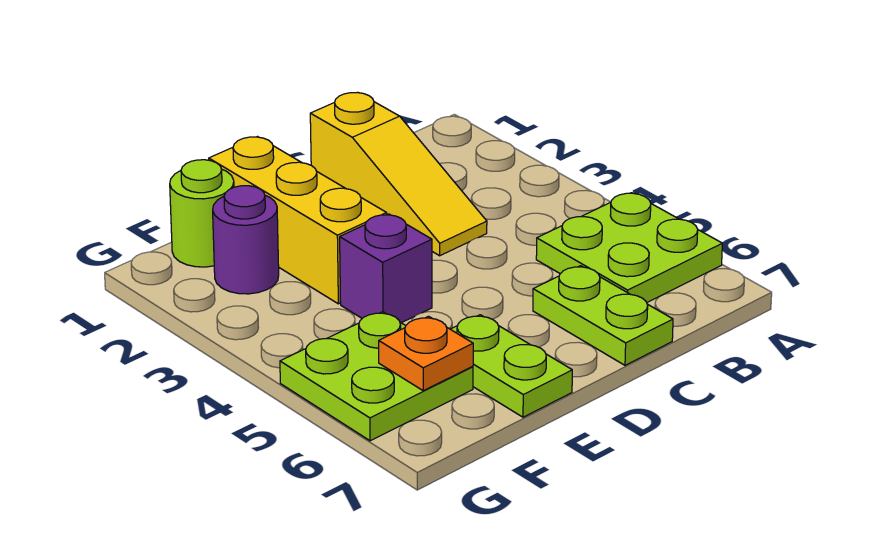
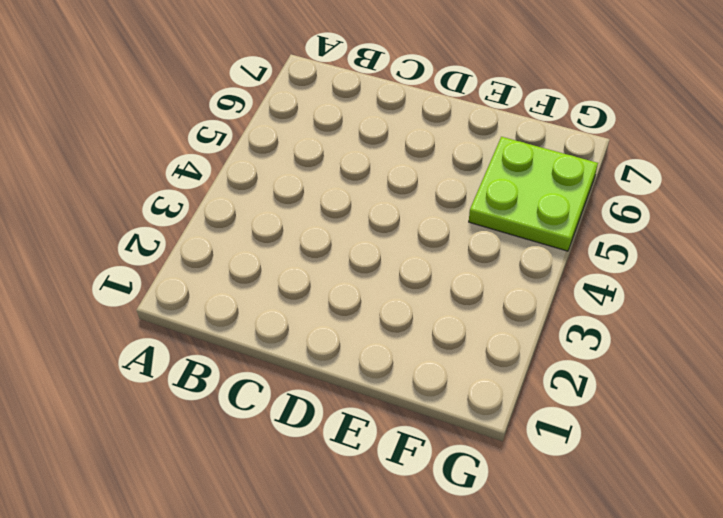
none -> lime plate A5:B6 level 1
none -> yellow slope C1:C3 level 1 top 1

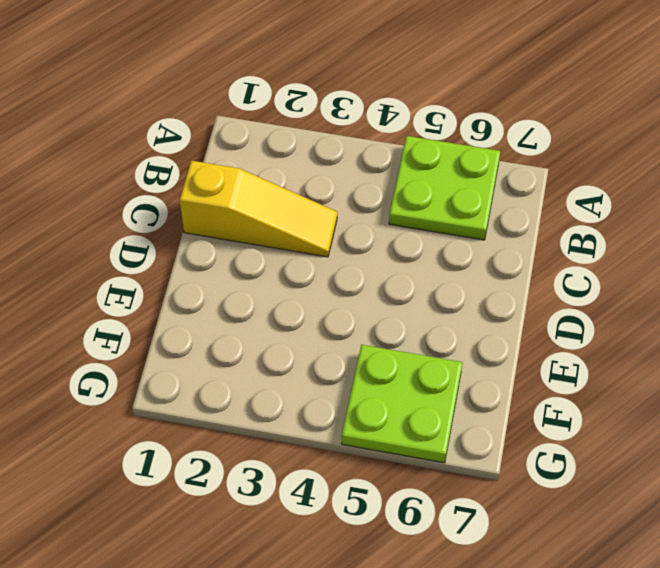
none -> lime plate C6:C7 level 1
none -> yellow brick E1:E3 level 1

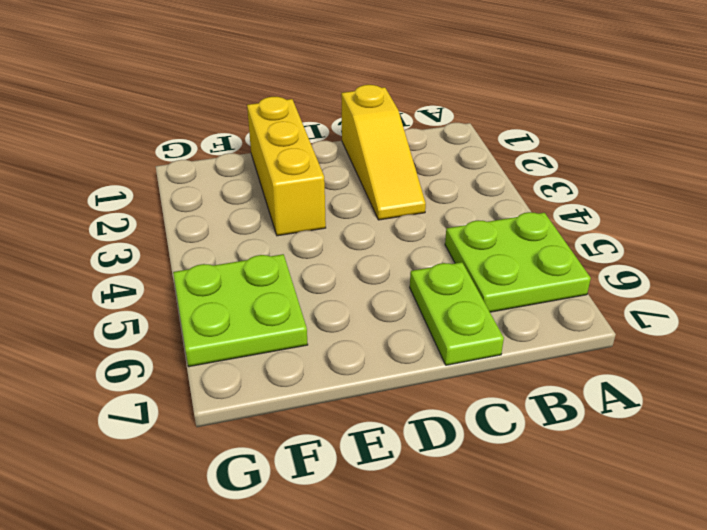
none -> purple brick E4 level 1
none -> lime plate E6:E7 level 1

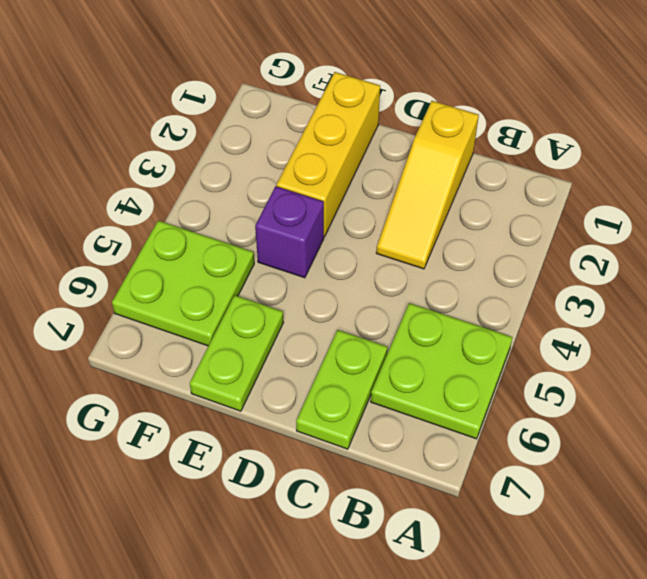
none -> lime round brick F1 level 1
none -> purple round brick F2 level 1

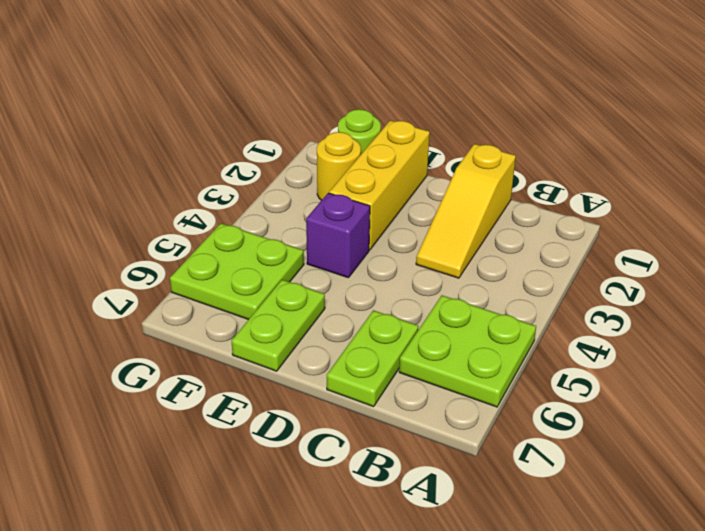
yellow round brick F2 level 1 -> purple round brick F2 level 1
none -> orange plate F6 level 2

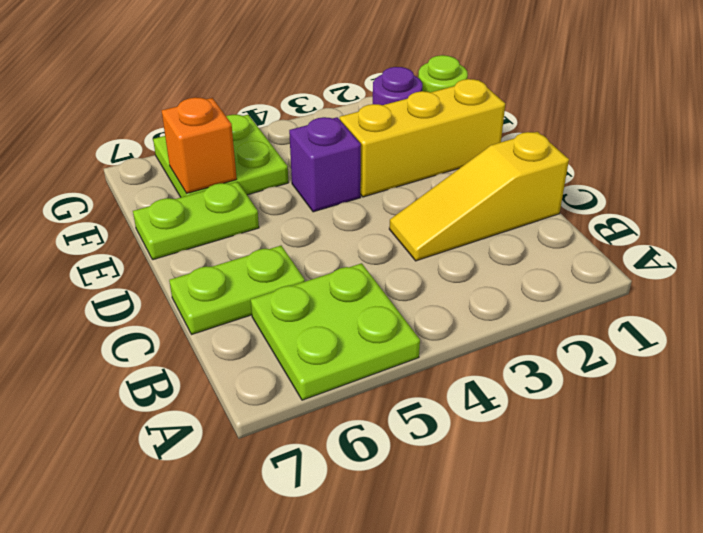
orange brick F6 level 2 -> orange plate F6 level 2

